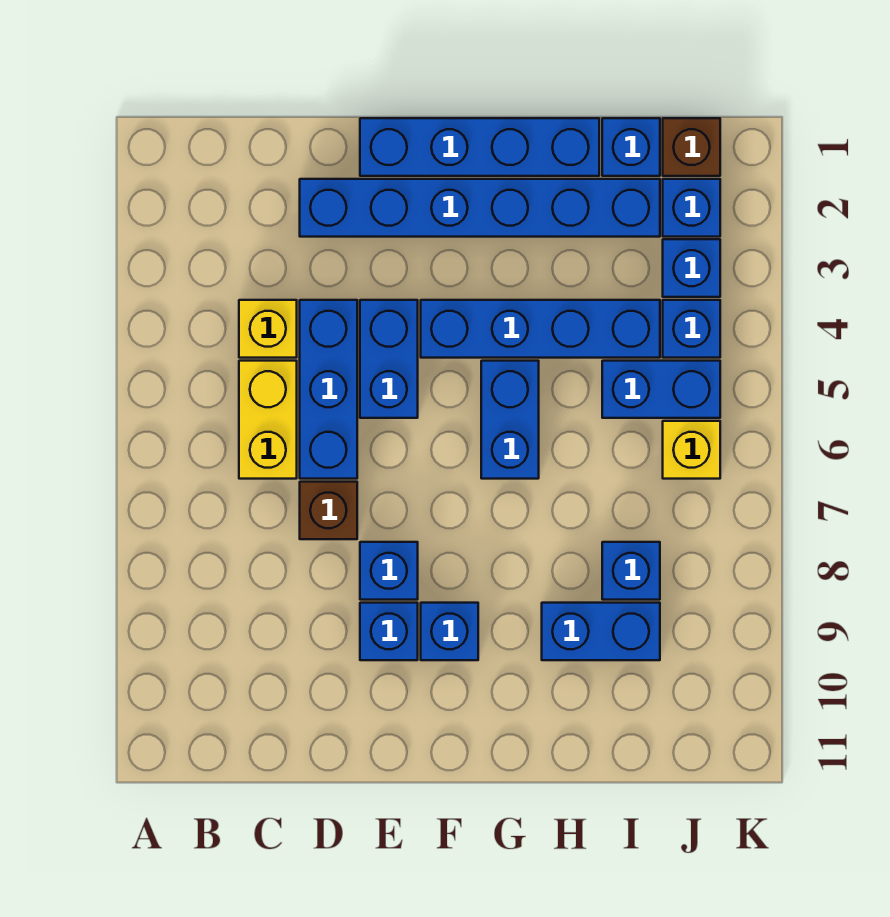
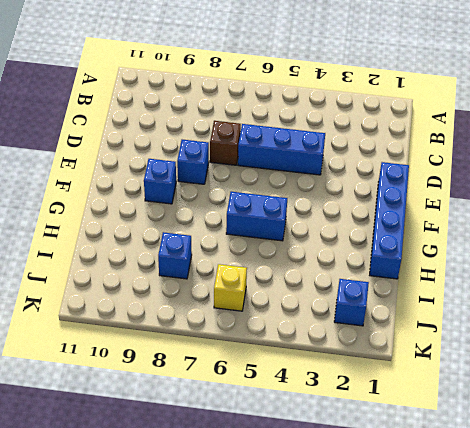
none -> yellow brick C4 level 1
none -> yellow brick C5:C6 level 1
none -> blue brick D2:I2 level 1

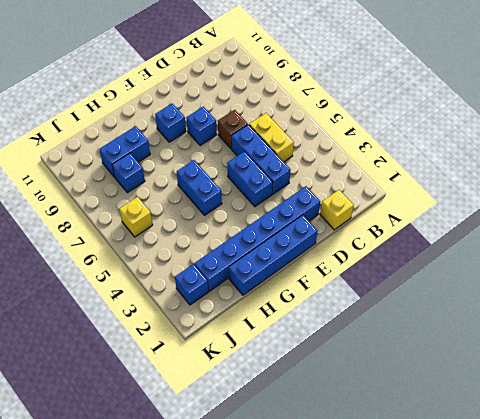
yellow brick C1 level 1 -> yellow brick C4 level 1
none -> blue brick E9 level 1
none -> blue brick F4:I4 level 1
none -> blue brick I1 level 1

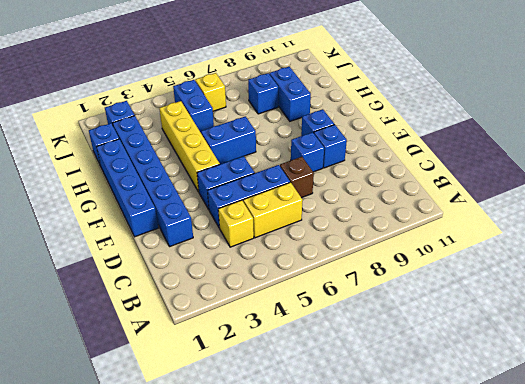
yellow brick F4:I4 level 1 -> blue brick F4:I4 level 1
none -> brown brick J1 level 1
none -> blue brick J3 level 1
none -> blue brick J4 level 1

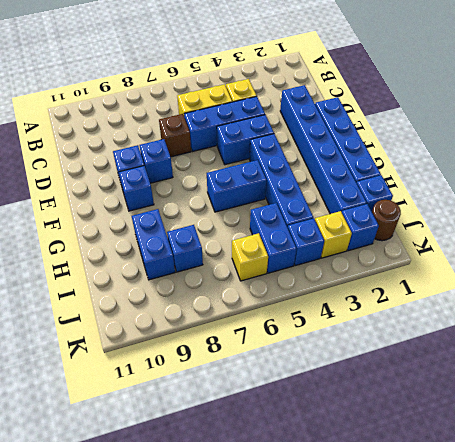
brown round brick J1 level 1 -> brown brick J1 level 1
yellow brick J3 level 1 -> blue brick J3 level 1

